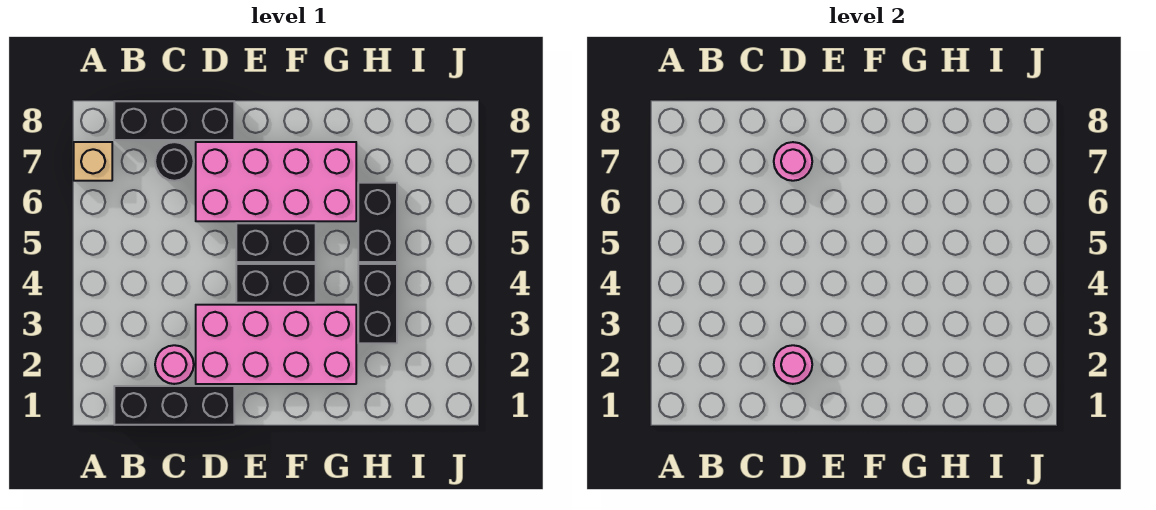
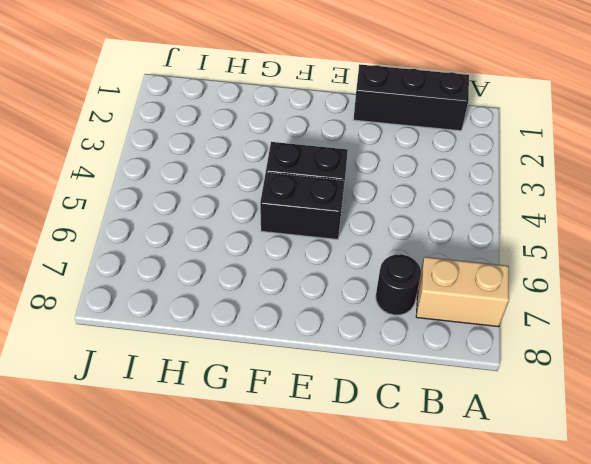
tan brick A7:B7 level 1 -> tan brick A7 level 1
none -> black brick B8:D8 level 1
none -> pink round brick C2 level 1
none -> pink brick D2:G3 level 1

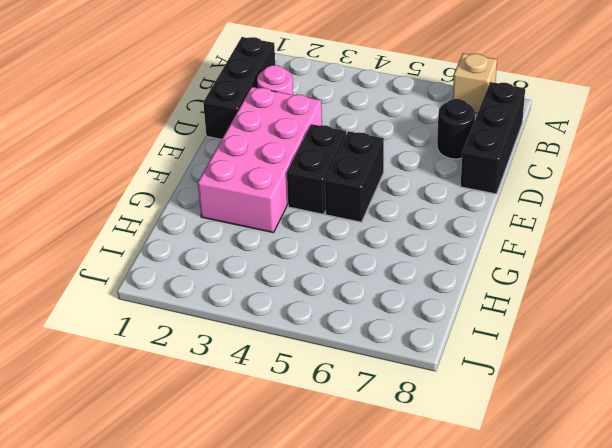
none -> pink brick D6:G7 level 1
none -> black brick H3:H4 level 1
none -> black brick H5:H6 level 1

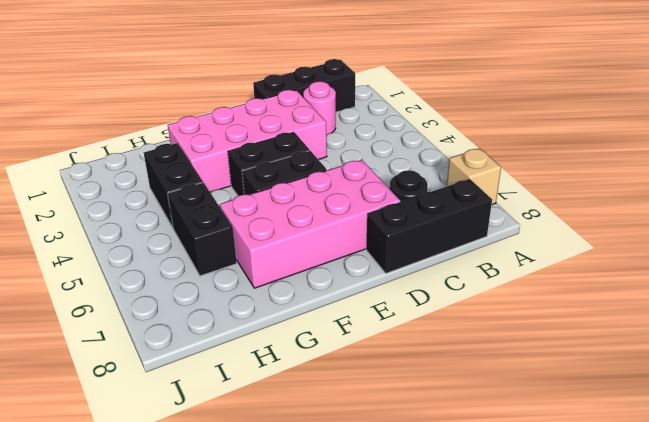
none -> pink round brick D2 level 2
none -> pink round brick D7 level 2

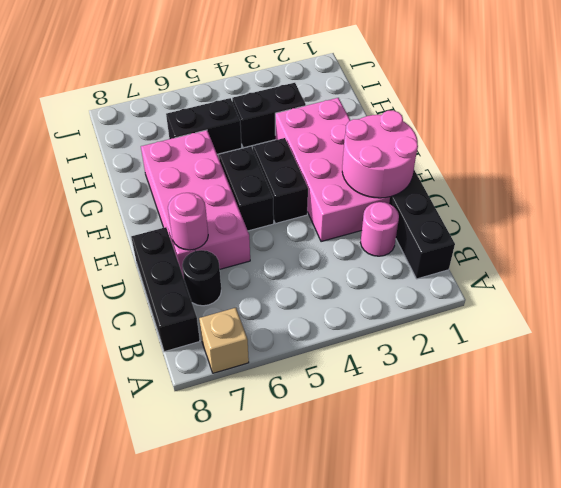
pink round brick D1:E2 level 2 -> pink round brick D2 level 2

